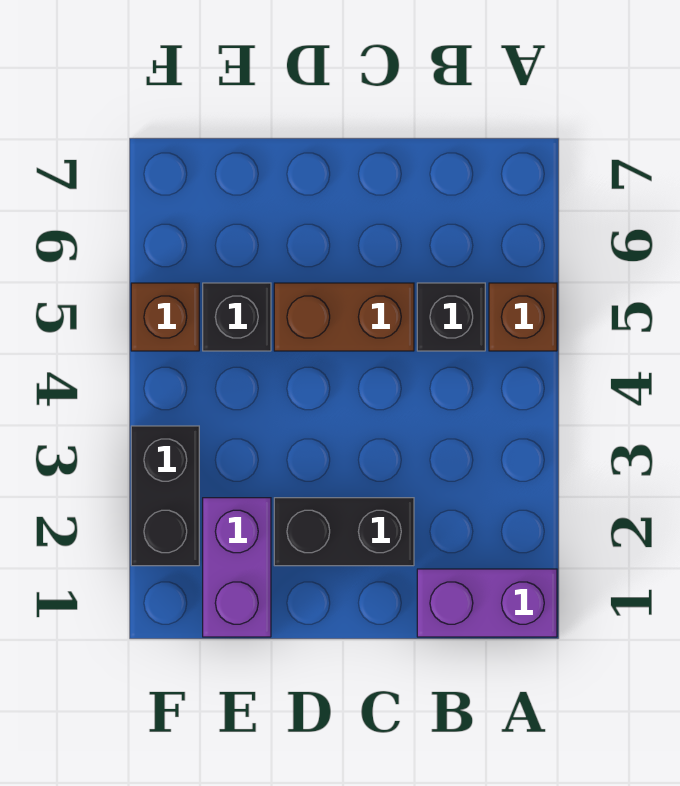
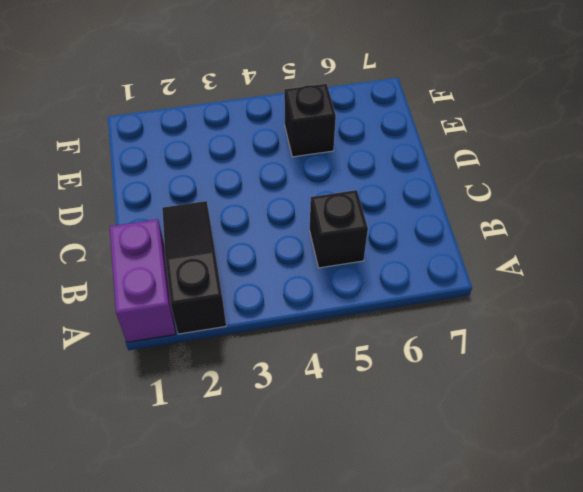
black slope A2:C2 level 1 top A -> black brick C2:D2 level 1
none -> brown brick A5 level 1
none -> brown brick C5:D5 level 1

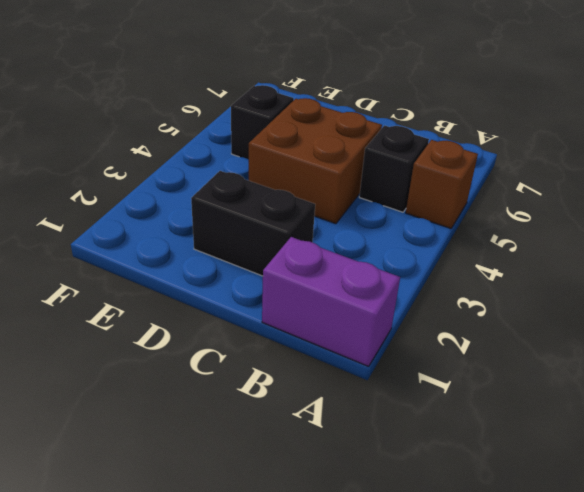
brown brick C4:D5 level 1 -> brown brick C5:D5 level 1
none -> purple brick E1:E2 level 1
none -> black brick F2:F3 level 1

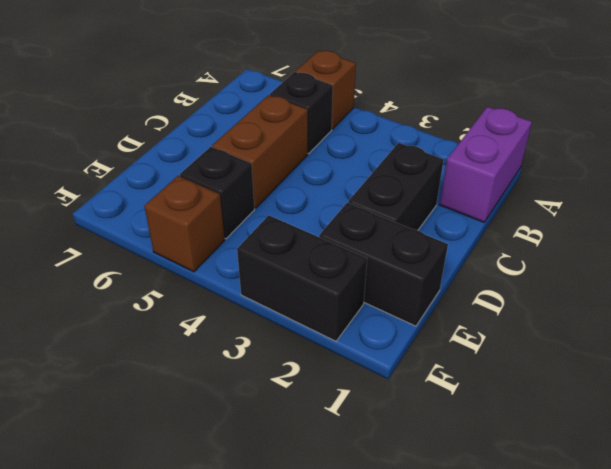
black brick E1:E2 level 1 -> purple brick E1:E2 level 1

